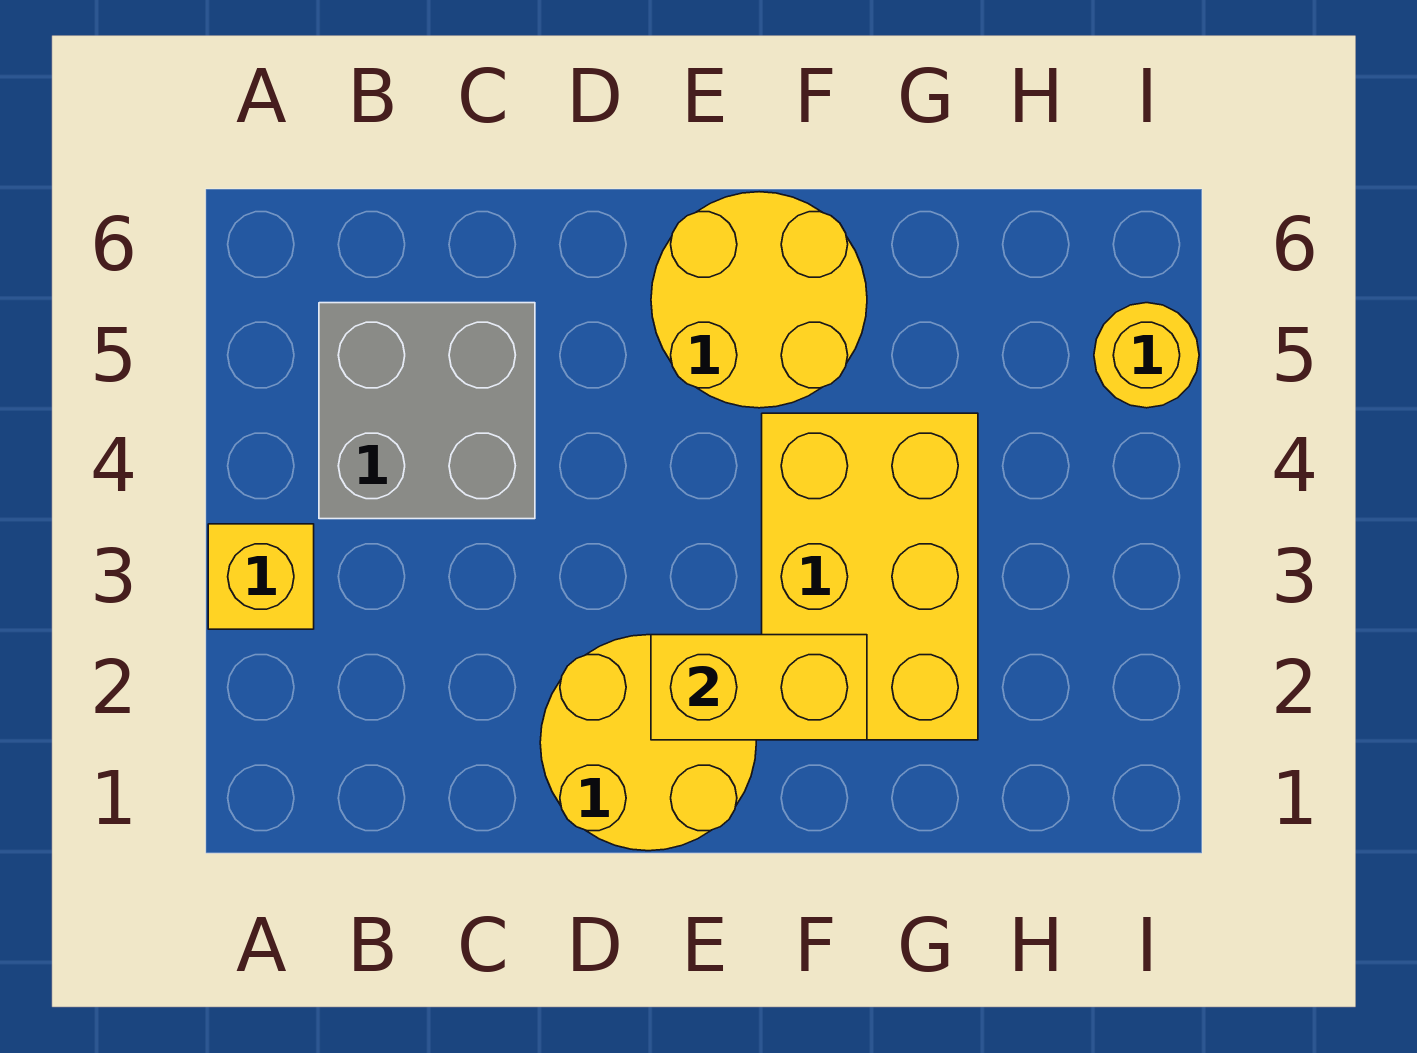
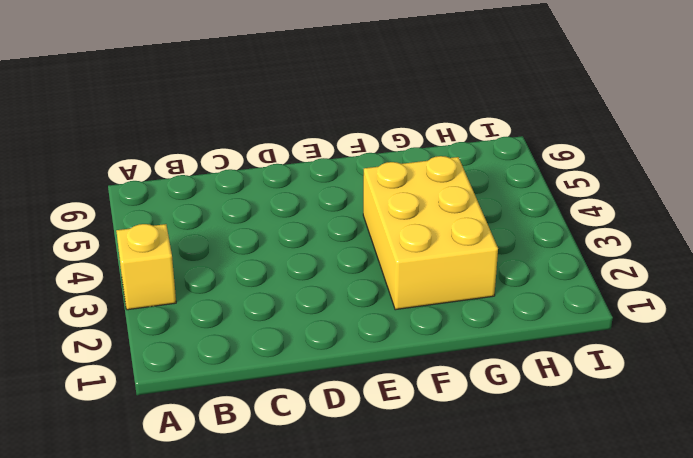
none -> grey brick B4:C5 level 1
none -> yellow round brick D1:E2 level 1

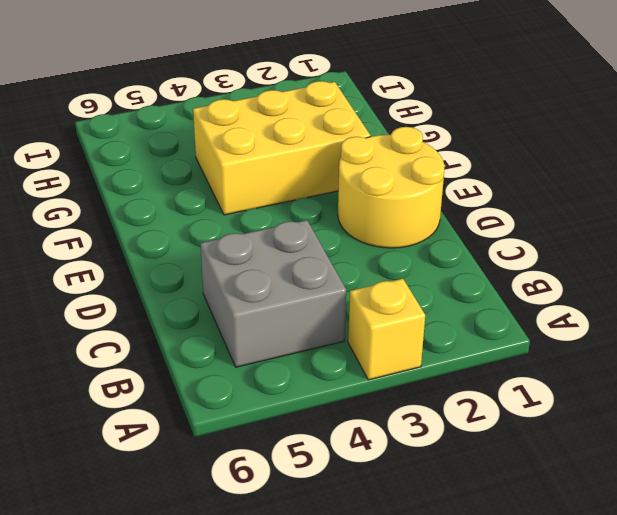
none -> yellow round brick E5:F6 level 1
none -> yellow round brick I5 level 1

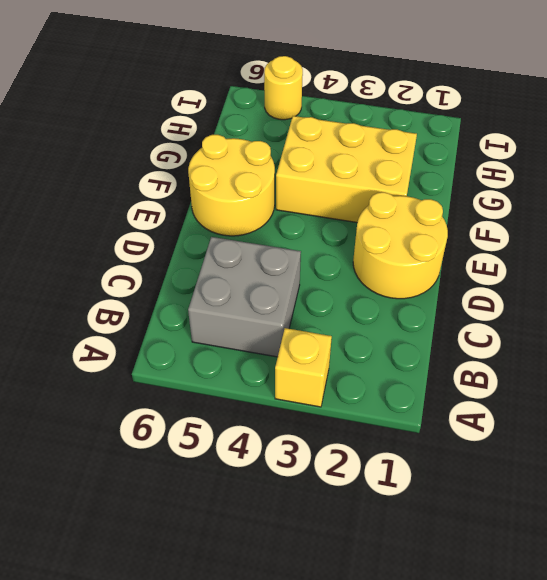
none -> yellow brick E2:F2 level 2

